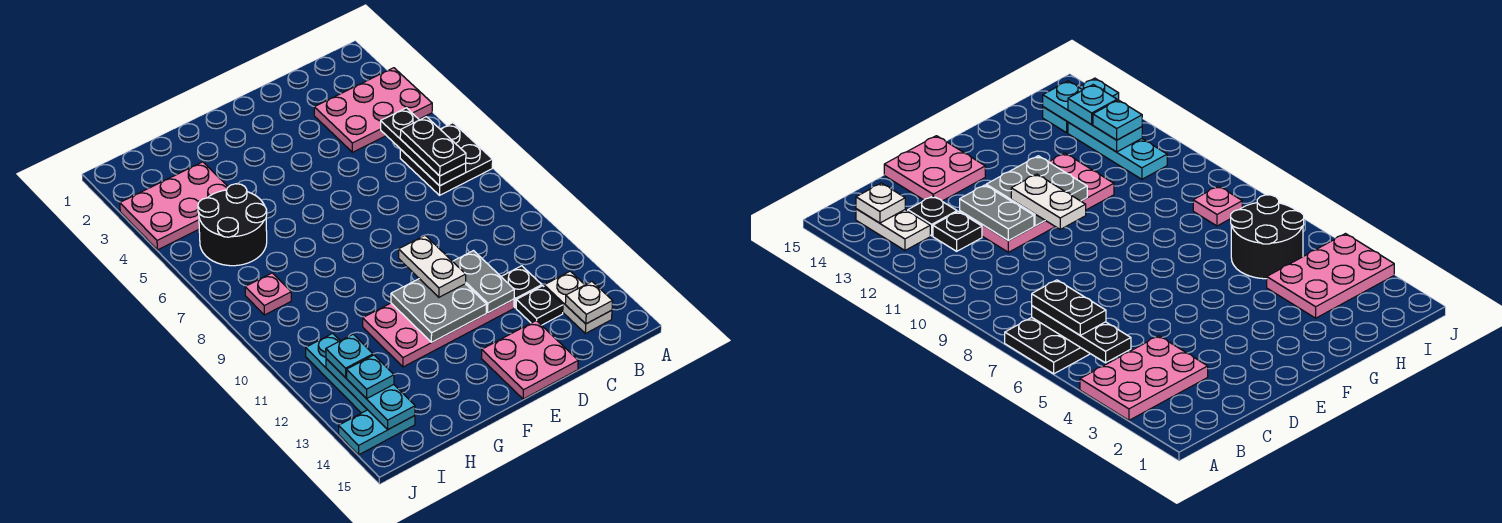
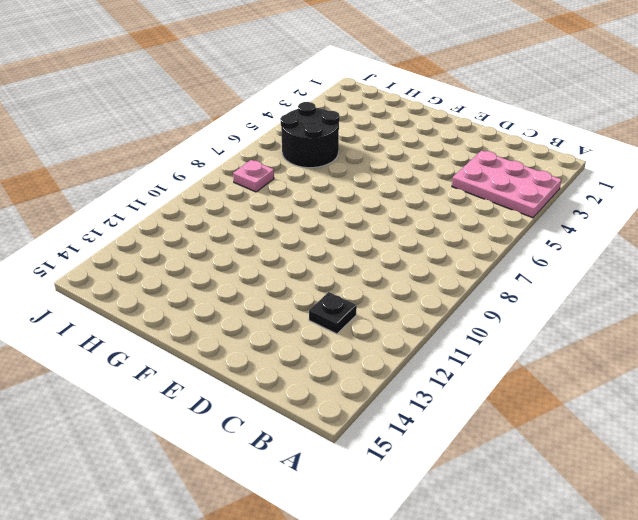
none -> black plate A6:B7 level 1
none -> white plate B13:B14 level 1
none -> black plate C13 level 1

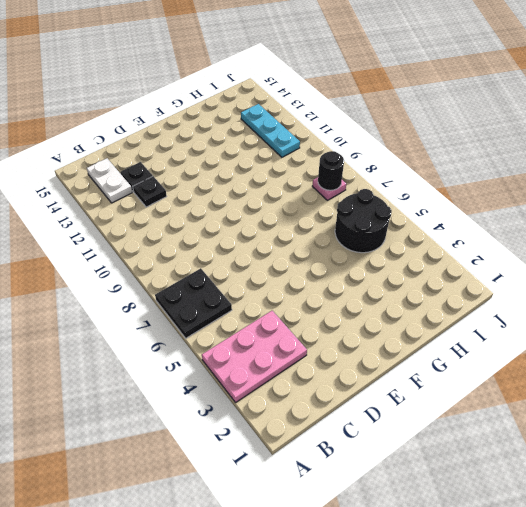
black round brick I8 level 2 -> none
none -> pink plate D11:G12 level 1
none -> pink plate D14:E15 level 1
none -> pink plate H3:J4 level 1

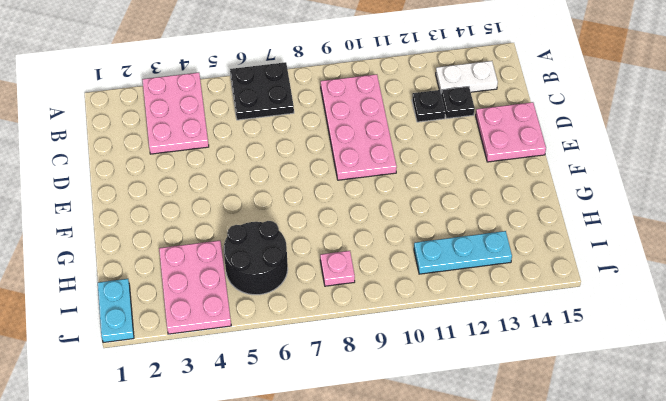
pink plate B9:E10 level 1 -> pink plate D11:G12 level 1
cyan plate I1:J1 level 1 -> cyan plate I14:J14 level 1
none -> black plate B5:B7 level 2
none -> white plate B14 level 2
none -> grey plate D11:D12 level 2

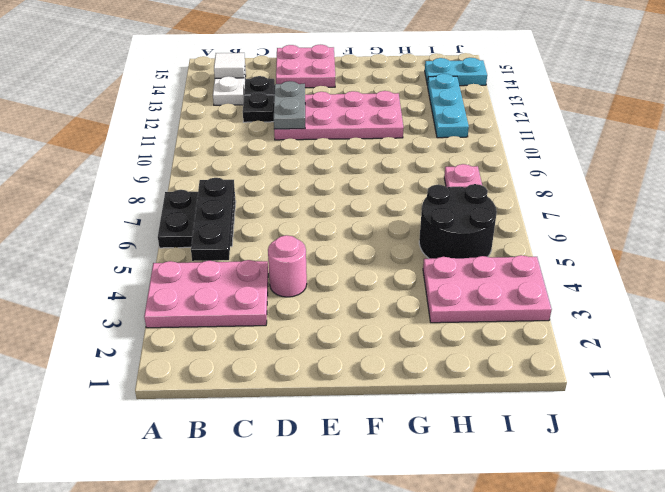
white tile B14 level 2 -> white plate B14 level 2
pink round brick D4 level 1 -> none
none -> grey plate E11:F12 level 2
none -> cyan plate I12:I14 level 2
none -> black plate B6:B7 level 3

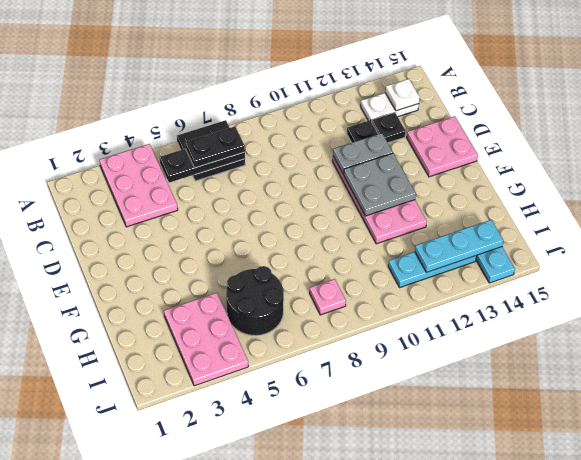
none -> white plate E10:E11 level 3
none -> cyan plate I12 level 3
none -> cyan plate I13 level 3

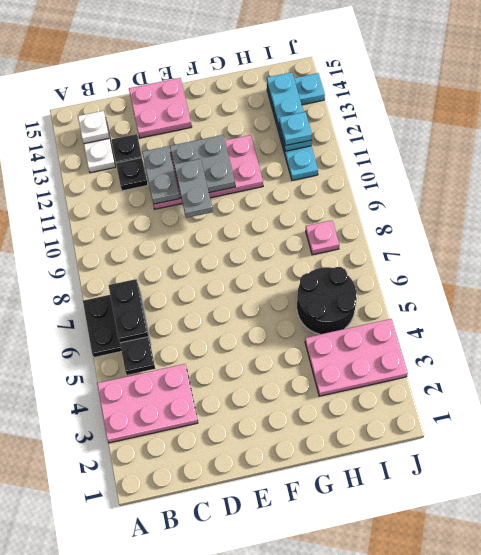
grey plate E10:E11 level 3 -> white plate E10:E11 level 3
none -> cyan plate I13 level 3

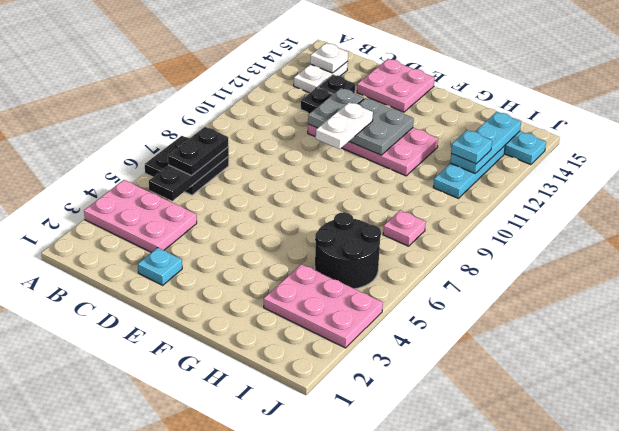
cyan plate D2 level 1 -> cyan plate I13 level 3

